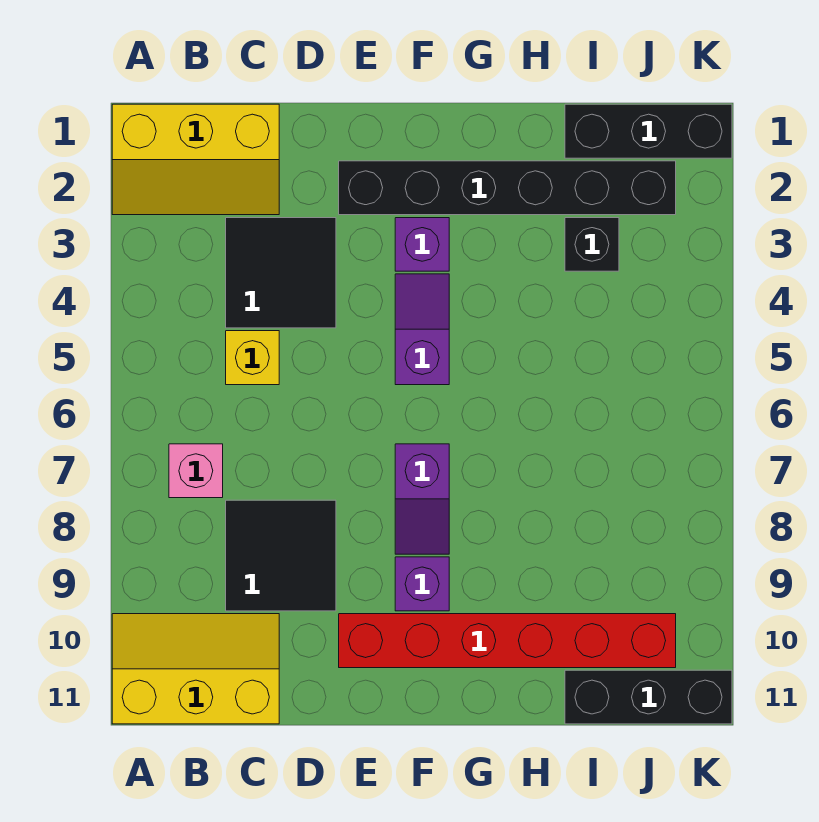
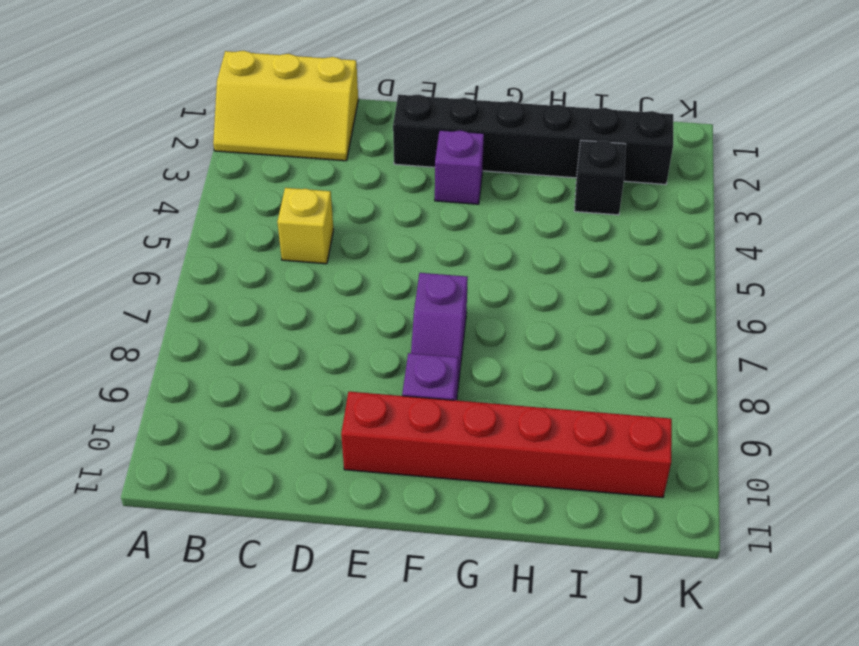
none -> yellow slope A10:C11 level 1 top 11
none -> pink brick B7 level 1
none -> black tile C3:D4 level 1

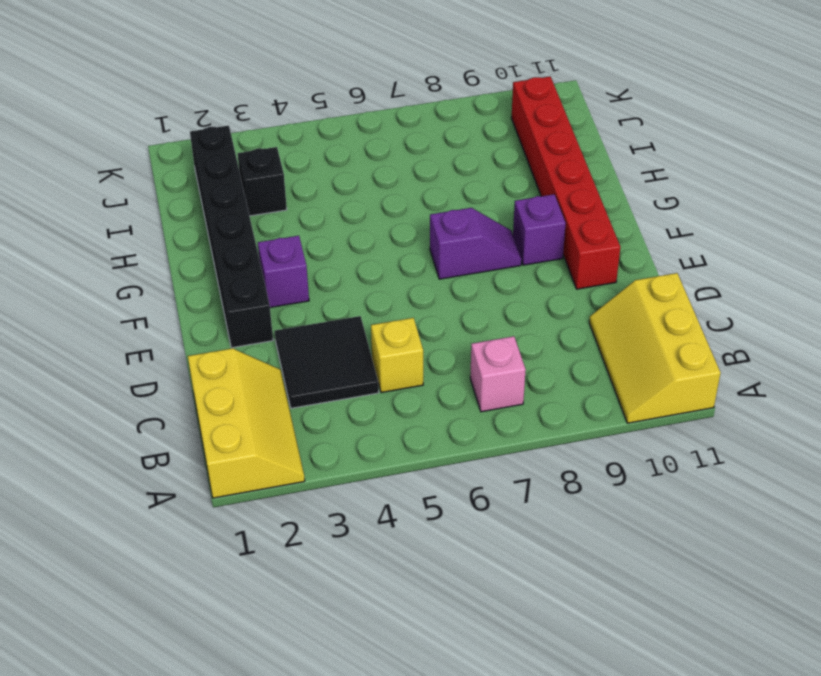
none -> black tile C8:D9 level 1
none -> purple slope F4:F5 level 1 top 5
none -> black brick I1:K1 level 1

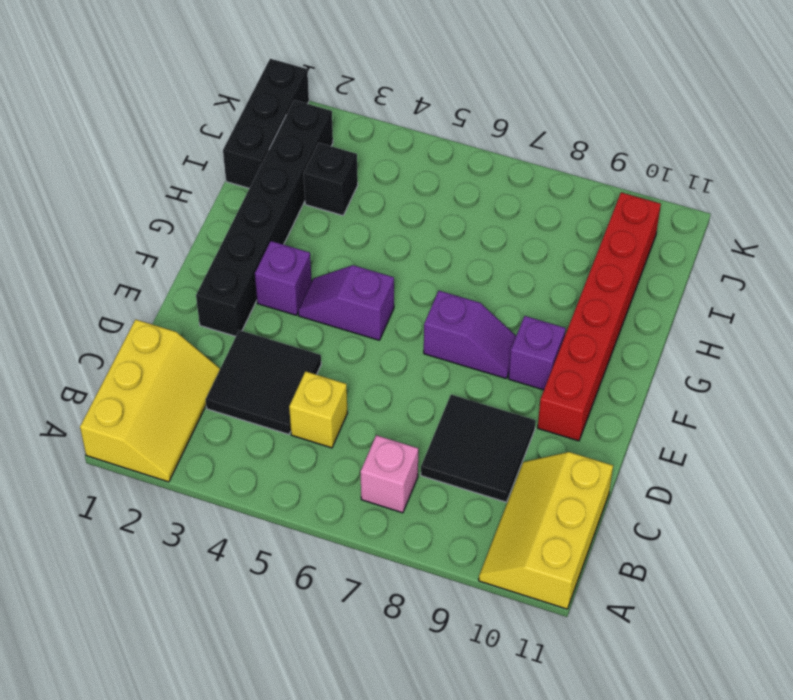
none -> black brick I11:K11 level 1

